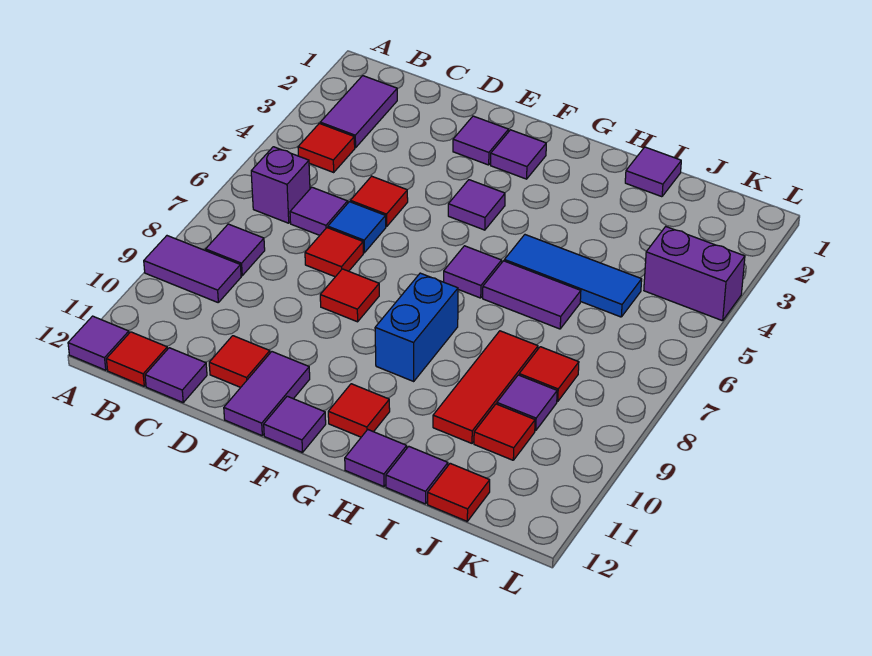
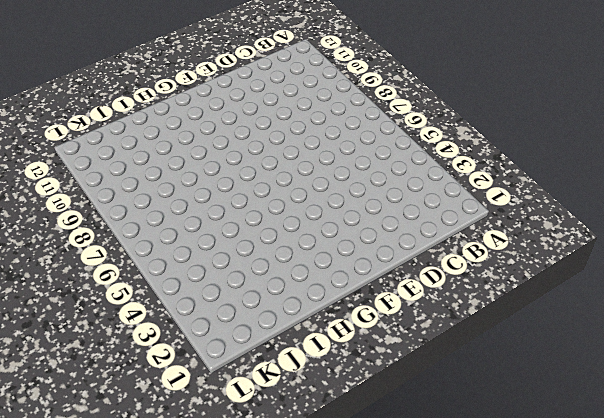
none -> purple tile A9:B9 level 1
none -> purple tile A12 level 1
none -> purple tile B2:B3 level 1
none -> red tile B4 level 1

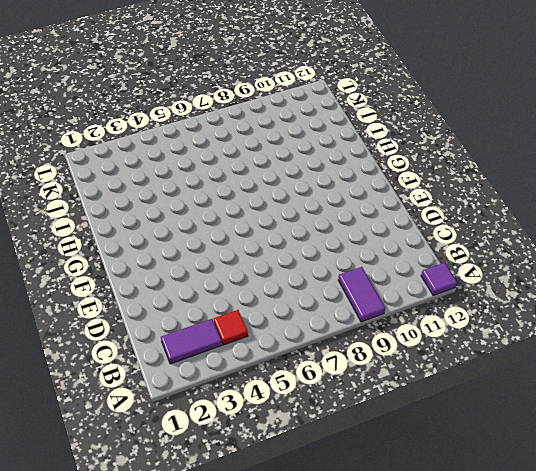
none -> purple brick B6 level 1
none -> purple tile B8 level 1
none -> red tile B12 level 1
none -> purple tile C6 level 1

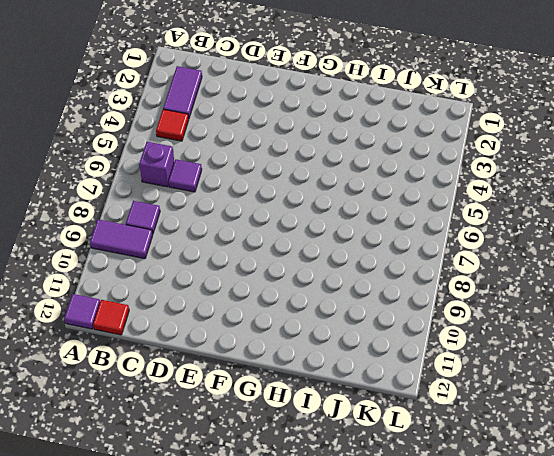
none -> purple tile C12 level 1
none -> red tile D5 level 1
none -> blue tile D6 level 1
none -> red tile D7 level 1

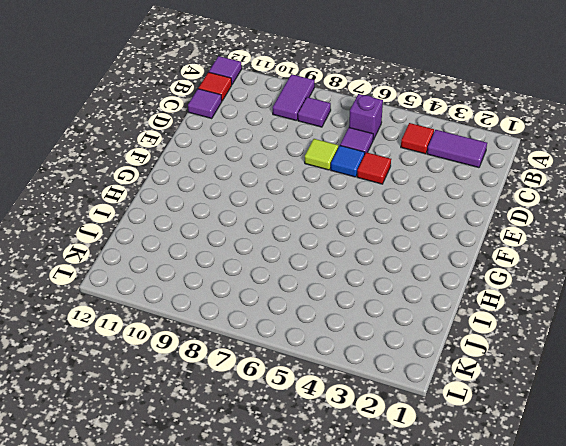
lime tile D7 level 1 -> red tile D7 level 1
none -> red tile D11 level 1
none -> purple tile E2 level 1
none -> red tile E8 level 1
none -> purple tile E11:E12 level 1

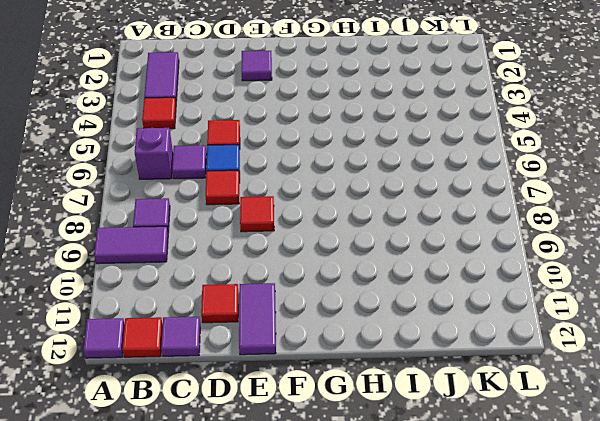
none -> purple tile F2 level 1
none -> purple tile F4 level 1
none -> purple tile F12 level 1
none -> purple tile G6 level 1

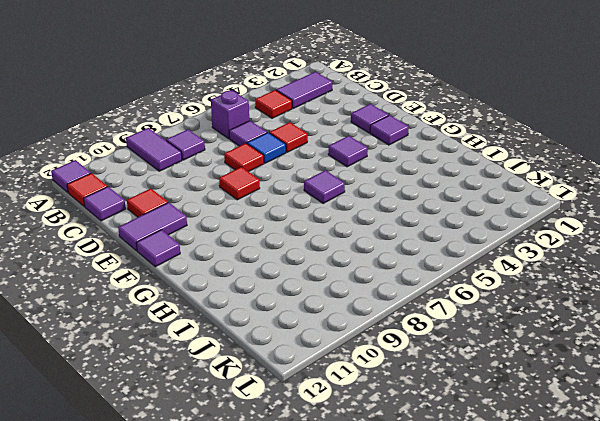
none -> blue brick G8:G9 level 1
none -> red tile G11 level 1
none -> blue tile H5:J5 level 1
none -> purple tile H6:I6 level 1

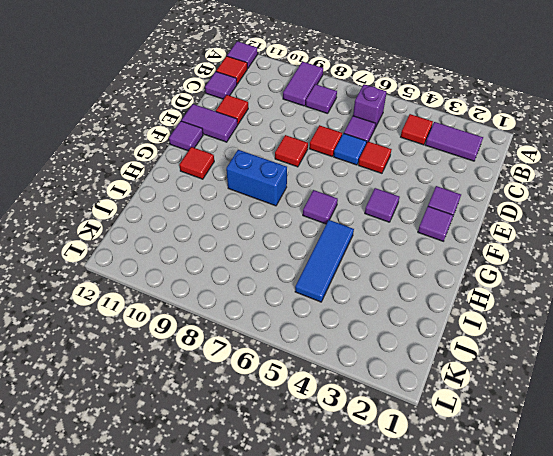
none -> purple tile H6:I6 level 1
none -> purple tile H12 level 1
none -> purple tile I1 level 1
none -> red tile I8:I10 level 1

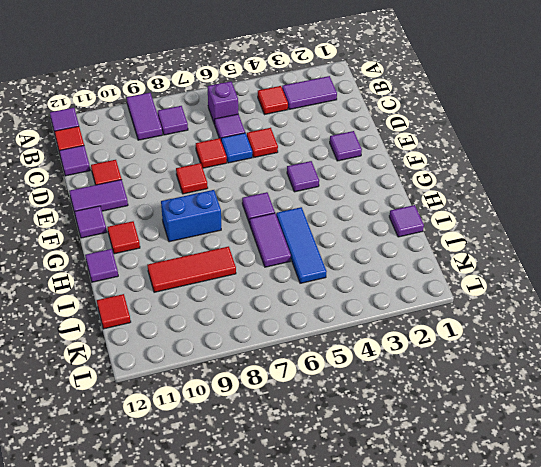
none -> purple tile F2 level 1
none -> purple tile I12 level 1
none -> red tile J8 level 1
none -> purple tile J9 level 1

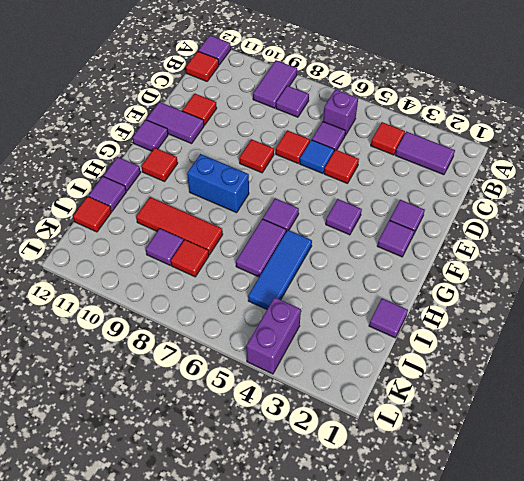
none -> purple tile C12 level 1
none -> red tile J10 level 1

